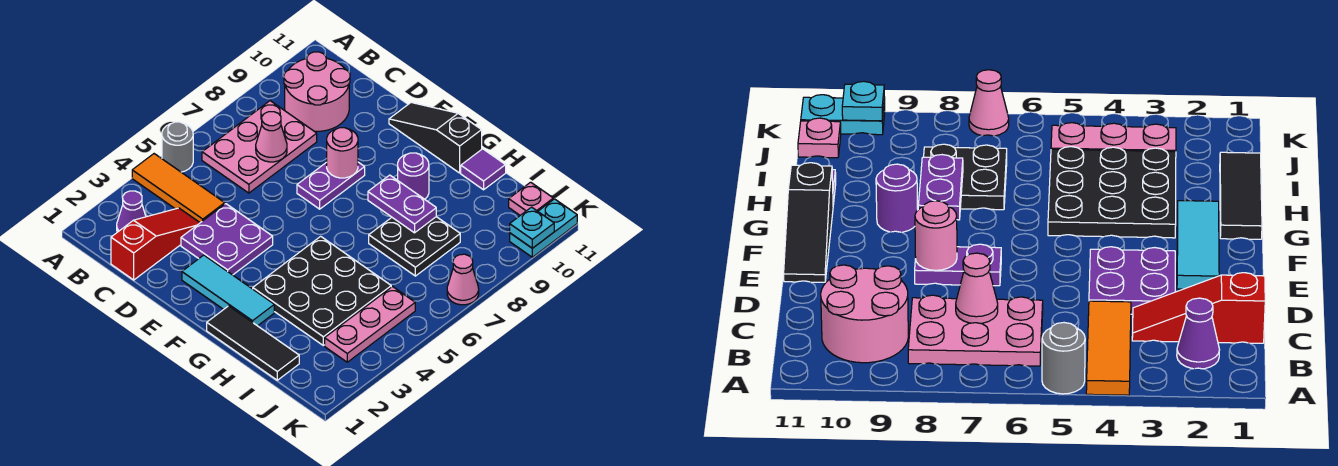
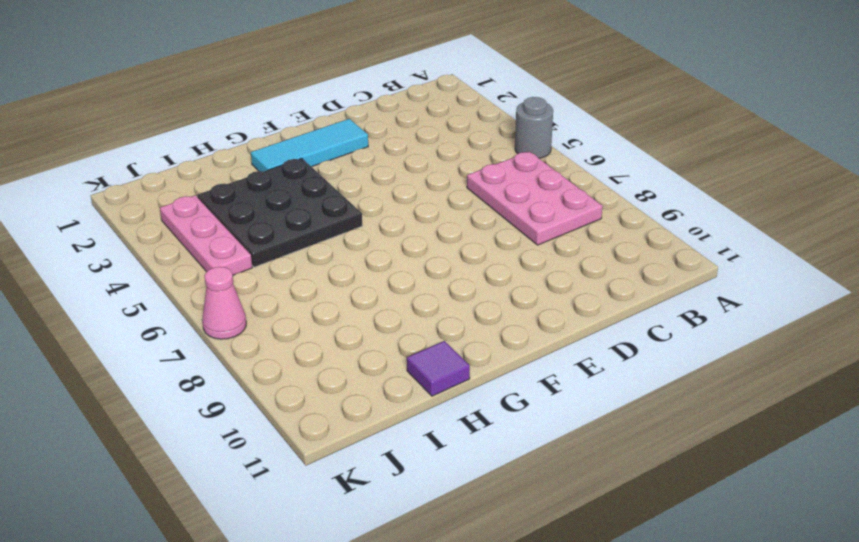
none -> orange tile A4:C4 level 1
none -> purple cone B2 level 1
none -> pink round brick B9:C10 level 1

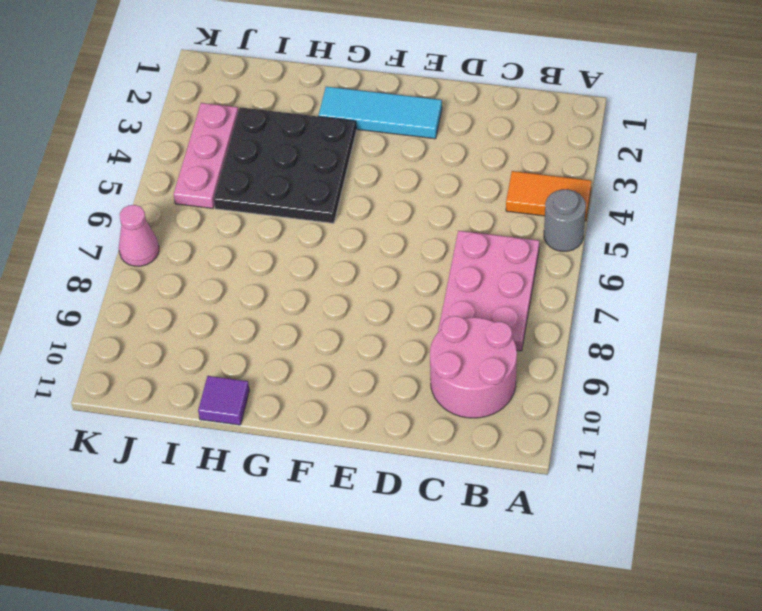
orange tile A4:B4 level 1 -> orange tile A4:C4 level 1
none -> purple cone B2 level 1
none -> red slope C1:C3 level 1 top 1
none -> purple plate D3:E4 level 1

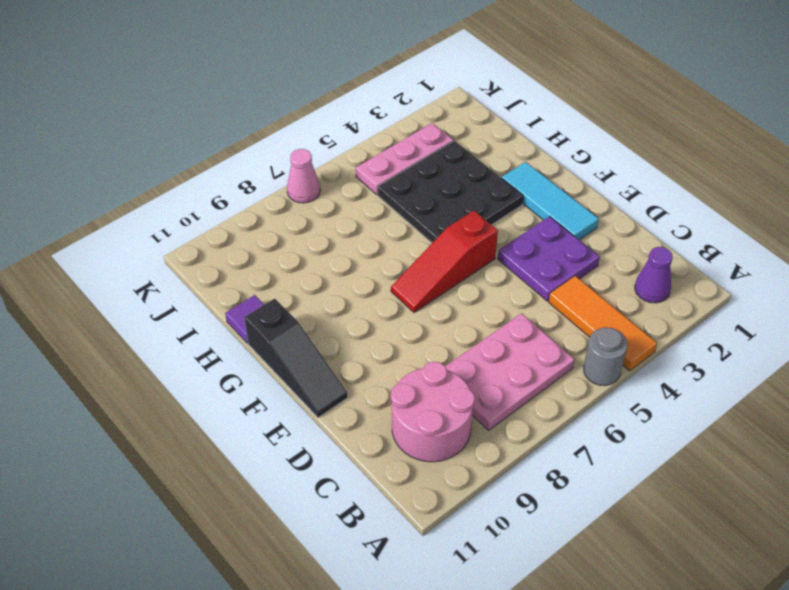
red slope F5:F7 level 1 top 5 -> red slope C1:C3 level 1 top 1
none -> purple plate E7:E8 level 1
none -> black tile G1:I1 level 1
none -> purple round brick G9 level 1

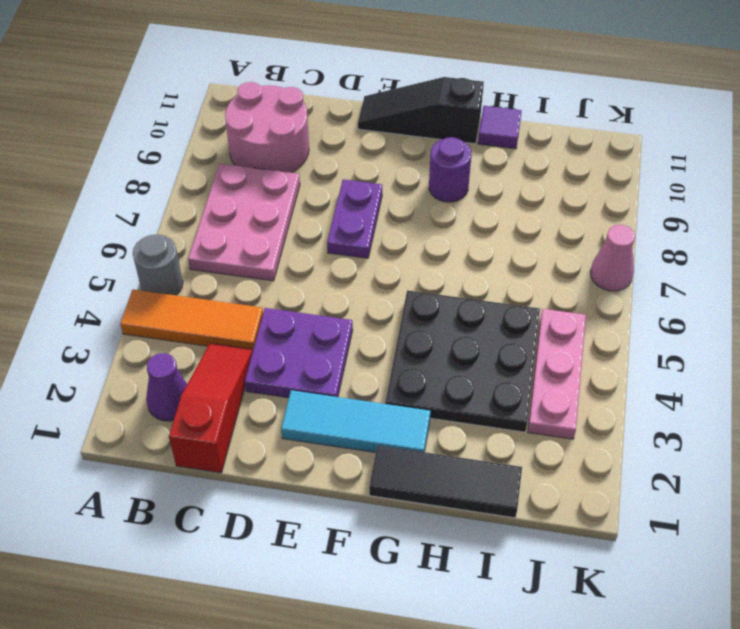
none -> black plate H7:I8 level 1
none -> pink plate J11 level 1
none -> cyan plate K10:K11 level 1

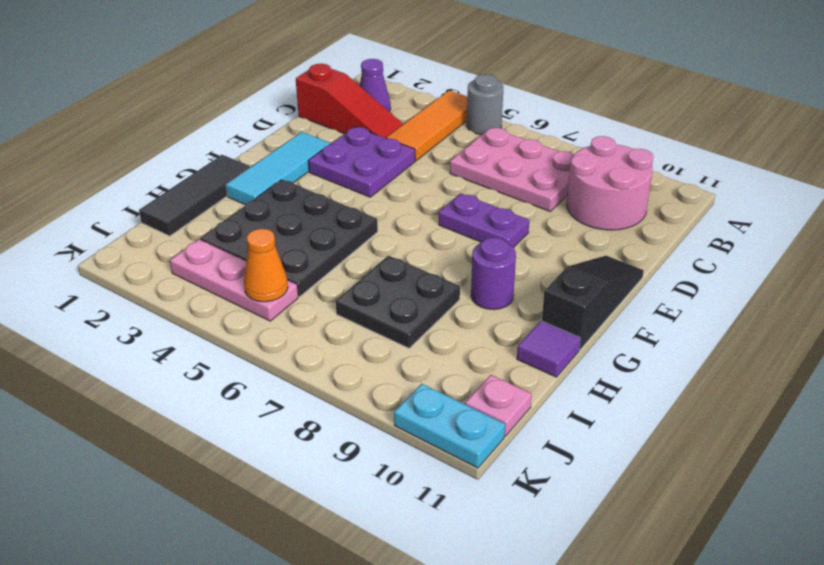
orange cone J5 level 2 -> none
none -> pink cone K7 level 1
none -> pink cone C7 level 2
none -> pink round brick E8 level 2

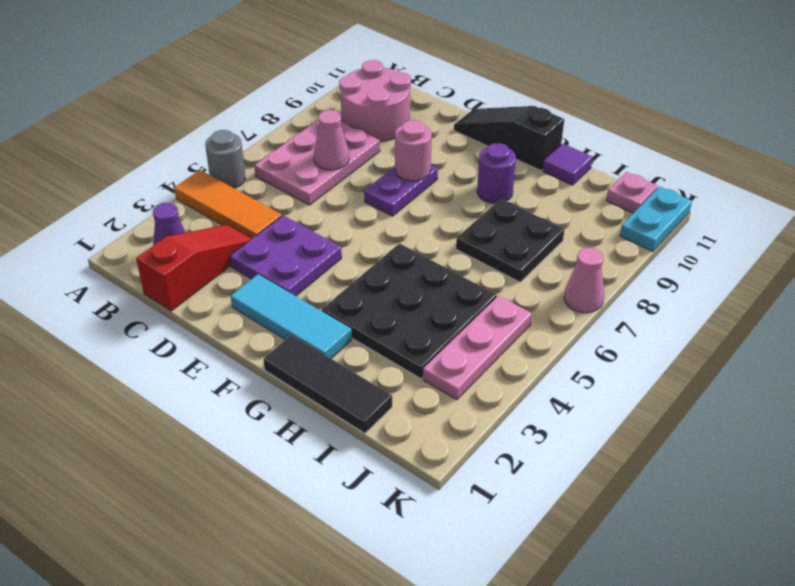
none -> purple plate G8:H8 level 2
none -> cyan plate K10 level 2

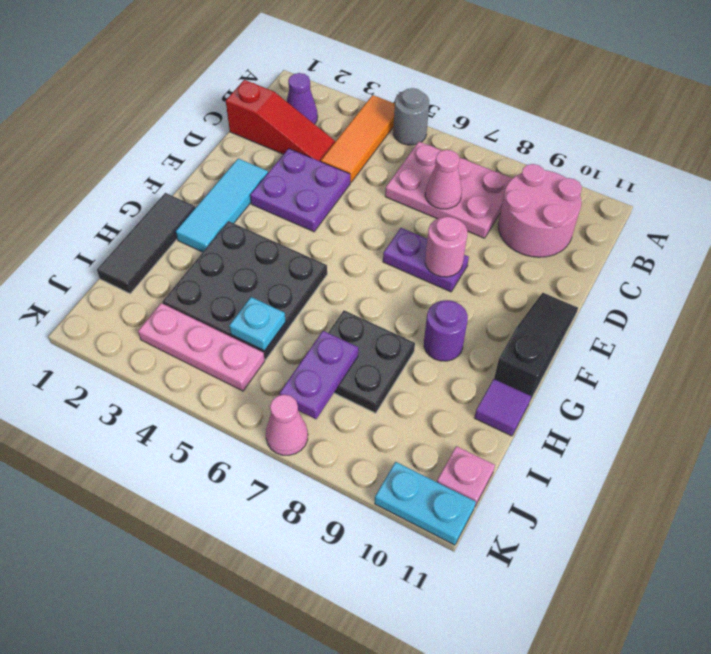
cyan plate I5 level 2 -> cyan plate K10 level 2
purple plate I7:J7 level 2 -> purple plate G8:H8 level 2

